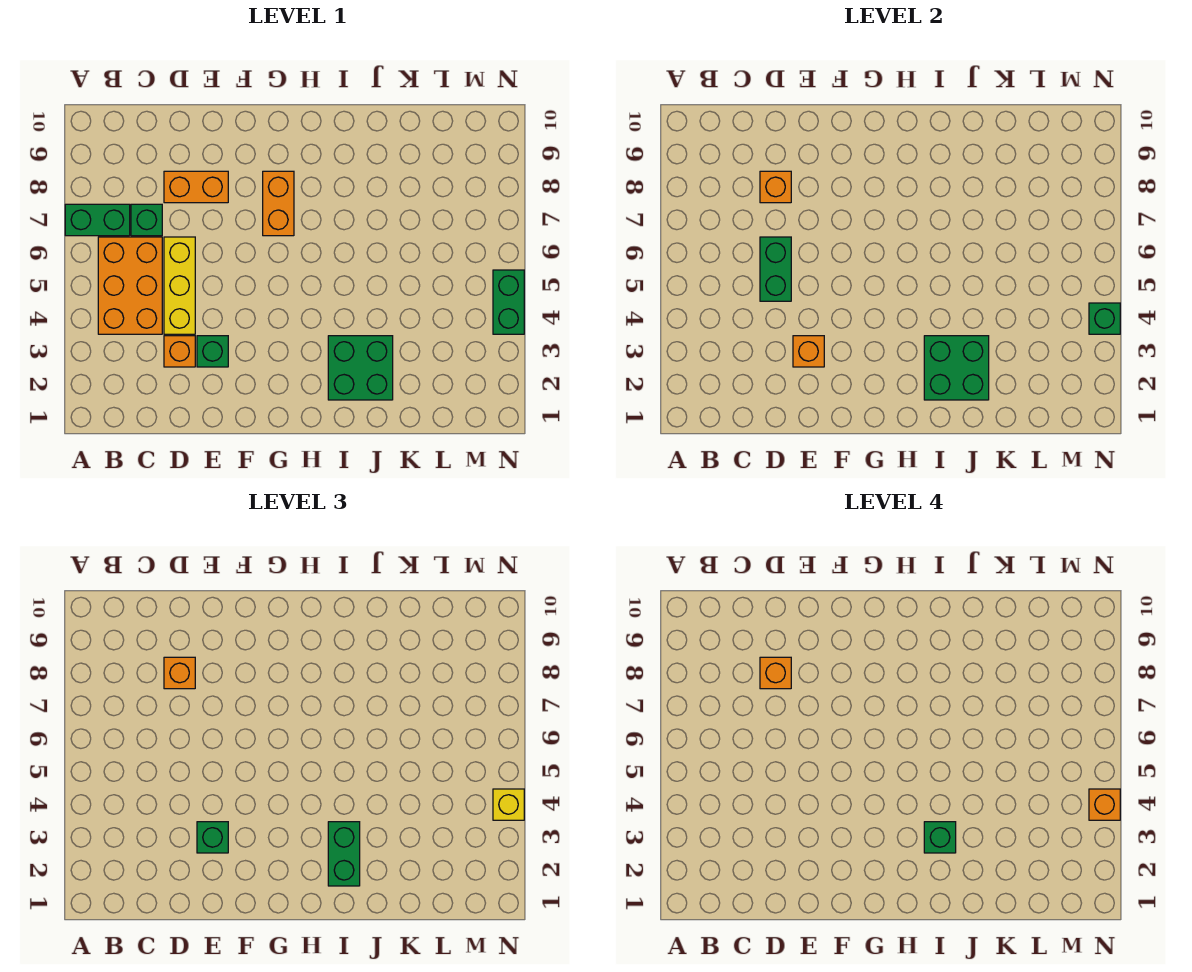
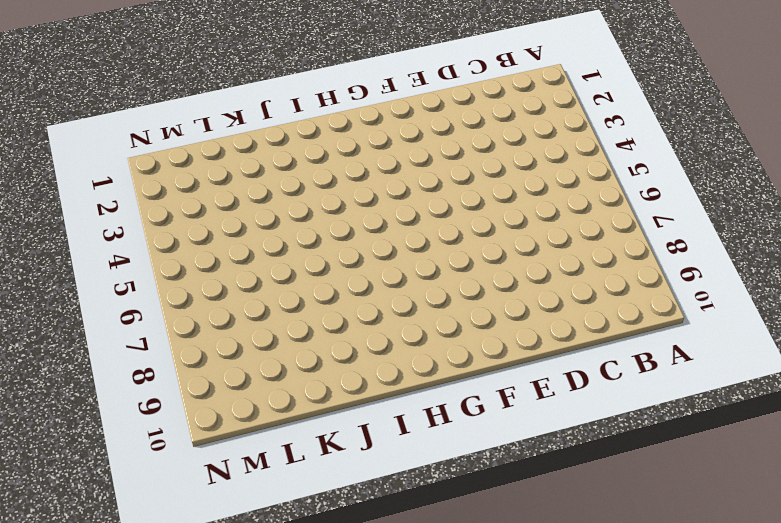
none -> green brick A7:B7 level 1
none -> orange brick B4:C6 level 1
none -> green brick C7 level 1

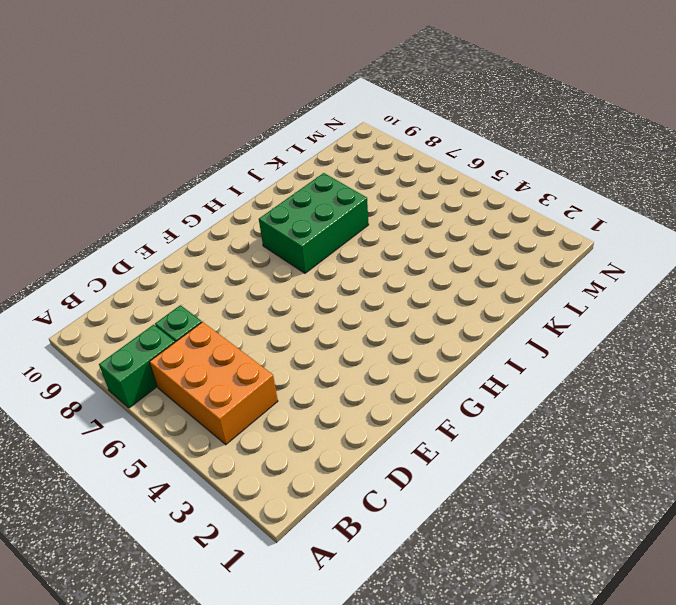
green brick H7:J8 level 1 -> none
none -> orange brick D3 level 1
none -> yellow brick D4:D6 level 1
none -> orange brick D8:E8 level 1

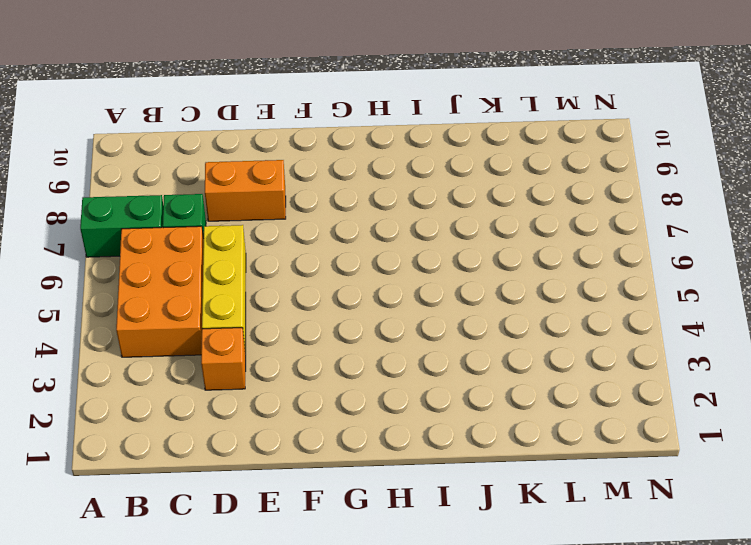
none -> green brick E3 level 1
none -> orange brick G7:G8 level 1
none -> green brick I2:J3 level 1

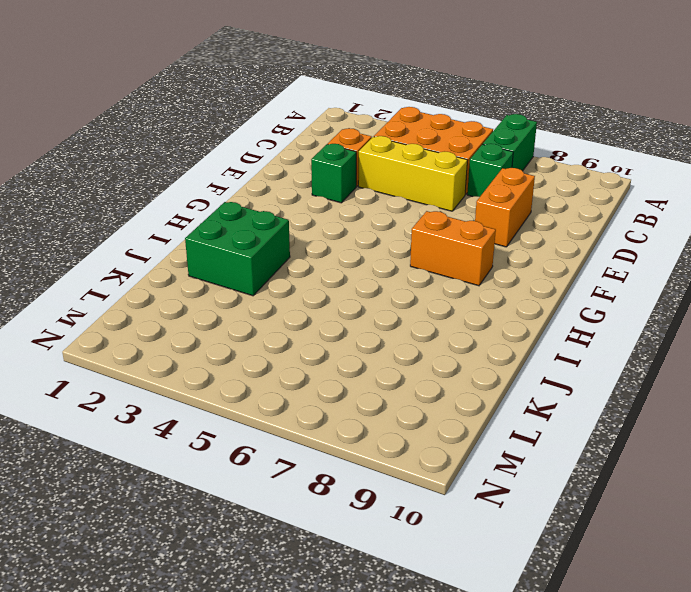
none -> green brick N4:N5 level 1
none -> green brick D5:D6 level 2
none -> orange brick D8 level 2

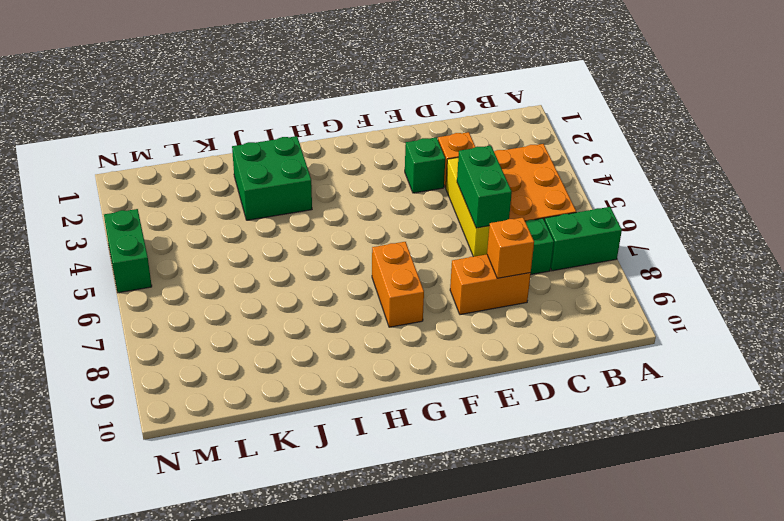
none -> orange brick E3 level 2
none -> green brick I2:J3 level 2
none -> green brick N4 level 2

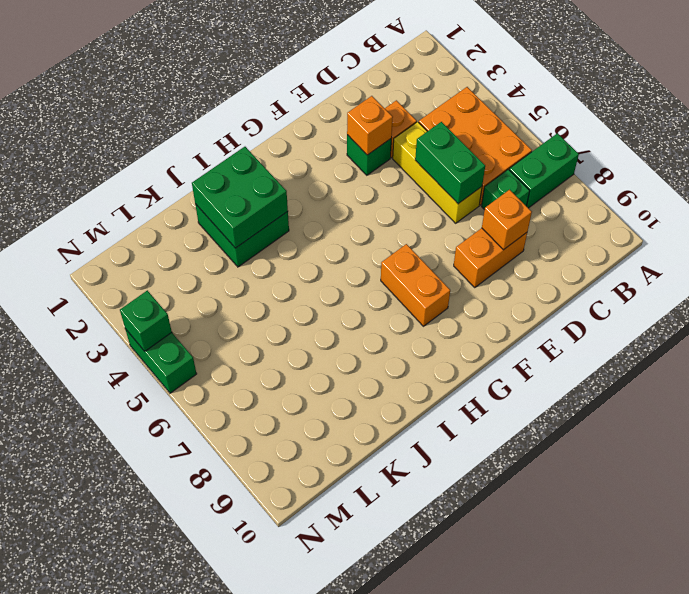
none -> orange brick D8 level 3
none -> green brick E3 level 3
none -> green brick I2:I3 level 3

